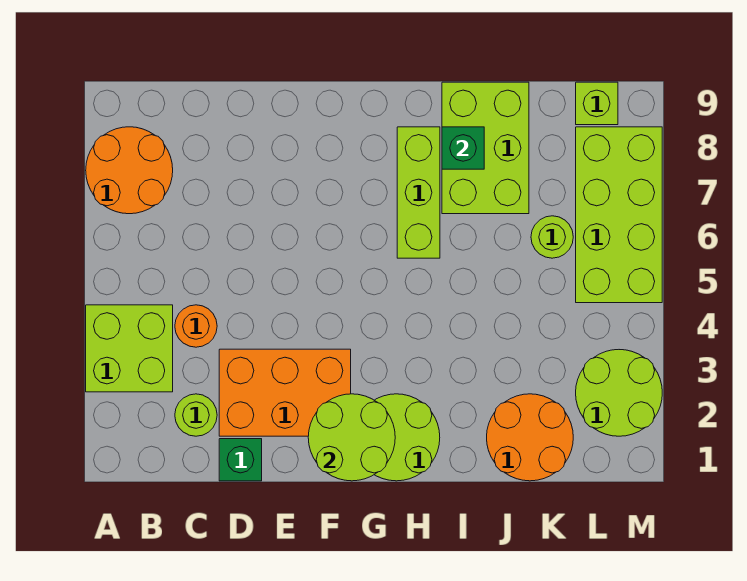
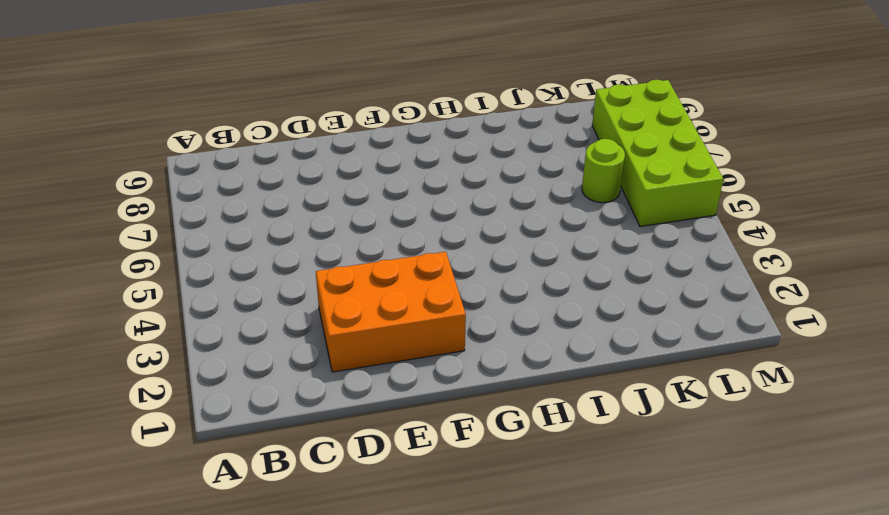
none -> lime brick A3:B4 level 1
none -> orange round brick A7:B8 level 1
none -> lime round brick C2 level 1

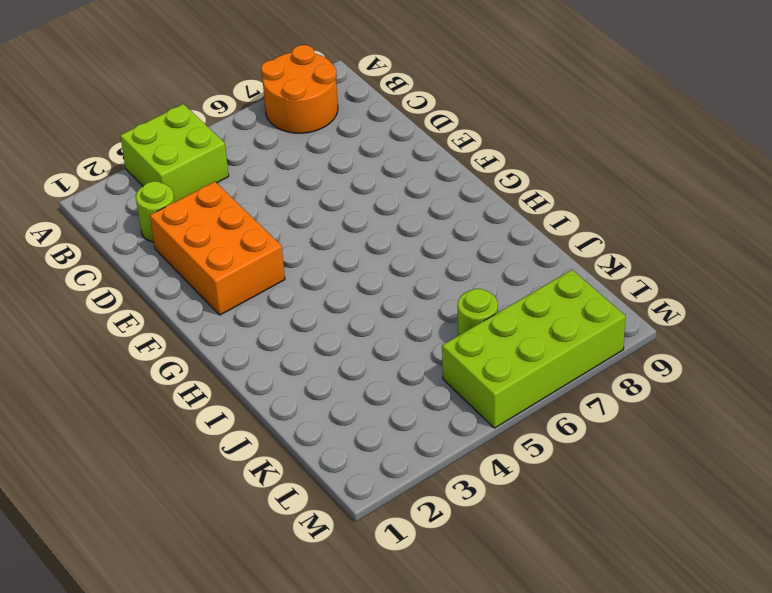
none -> orange round brick C4 level 1
none -> green brick D1 level 1
none -> lime round brick G1:H2 level 1

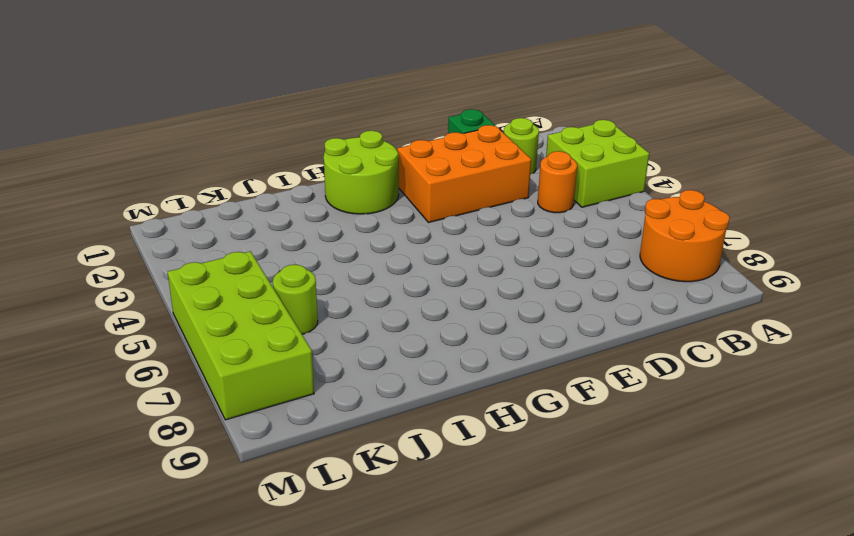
none -> lime brick H6:H8 level 1
none -> lime brick I7:J9 level 1
none -> orange round brick J1:K2 level 1

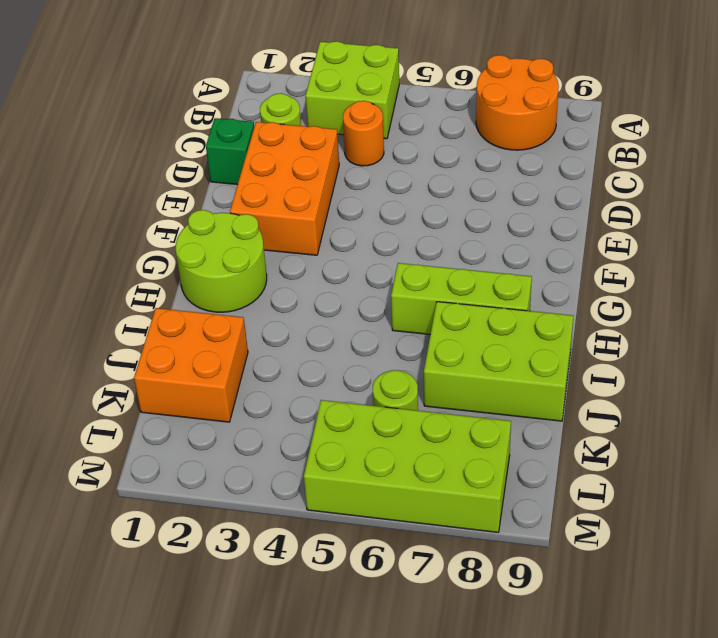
orange brick J1:K2 level 1 -> orange round brick J1:K2 level 1
none -> lime round brick L2:M3 level 1
none -> lime brick L9 level 1
none -> lime round brick F1:G2 level 2

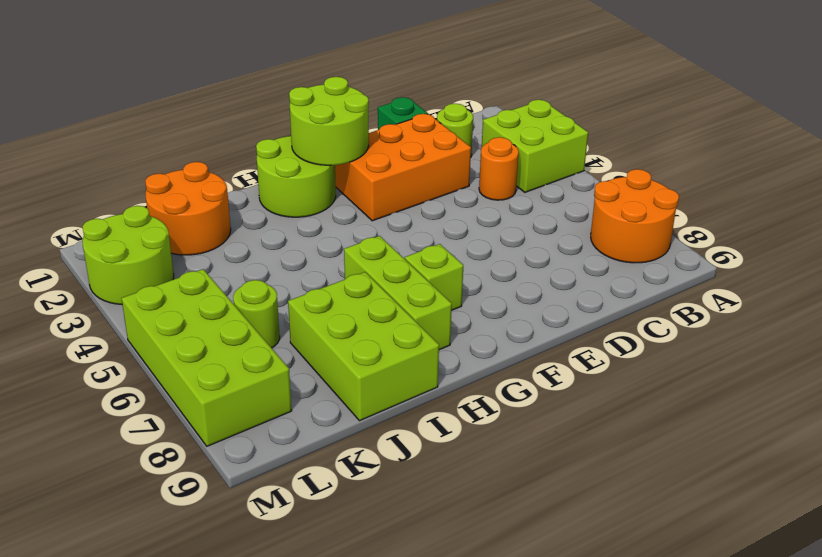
lime brick G7 level 1 -> lime brick L9 level 1
none -> green brick I8 level 2

